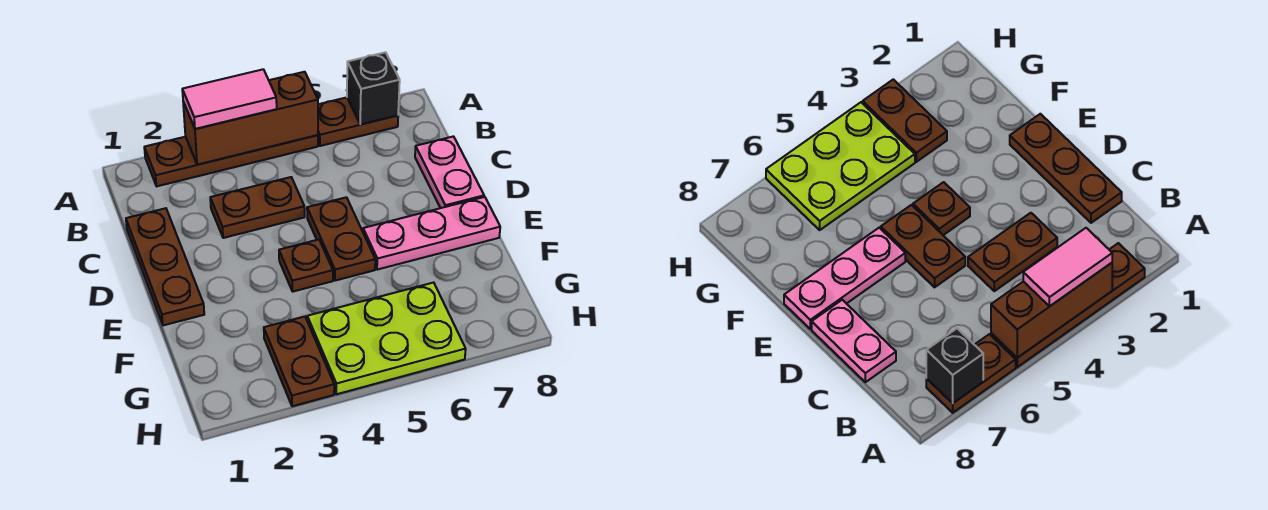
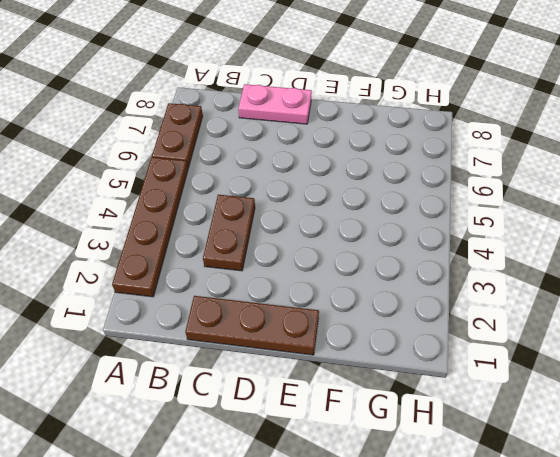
none -> brown plate D5:E5 level 1
none -> brown plate E4 level 1
none -> pink plate E6:E8 level 1

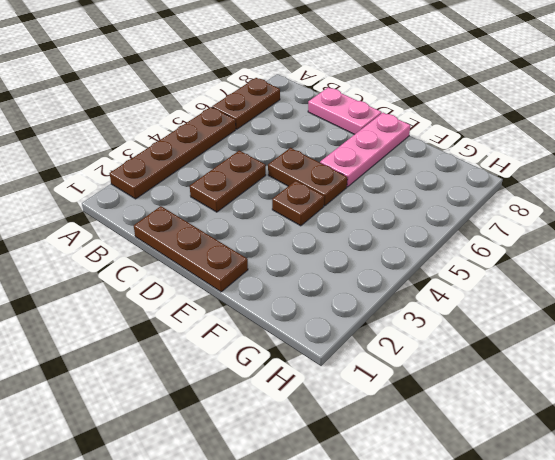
none -> brown plate G3:H3 level 1
none -> lime plate G4:H6 level 1
none -> brown brick A3:A5 level 2

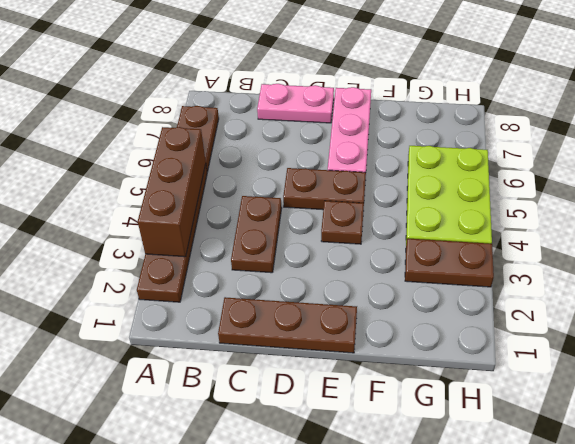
none -> black brick A7 level 2
none -> pink tile A3:A4 level 3

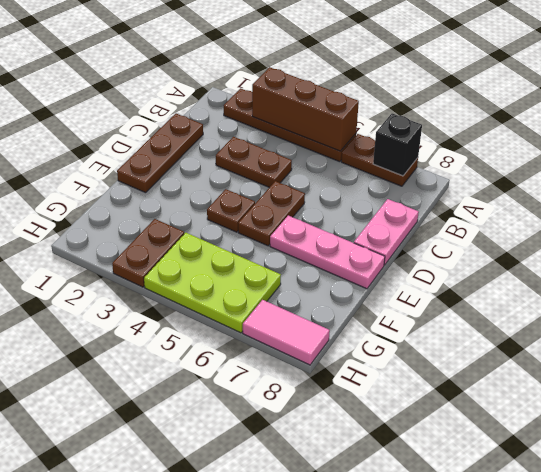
pink tile H7:H8 level 1 -> pink tile A3:A4 level 3

